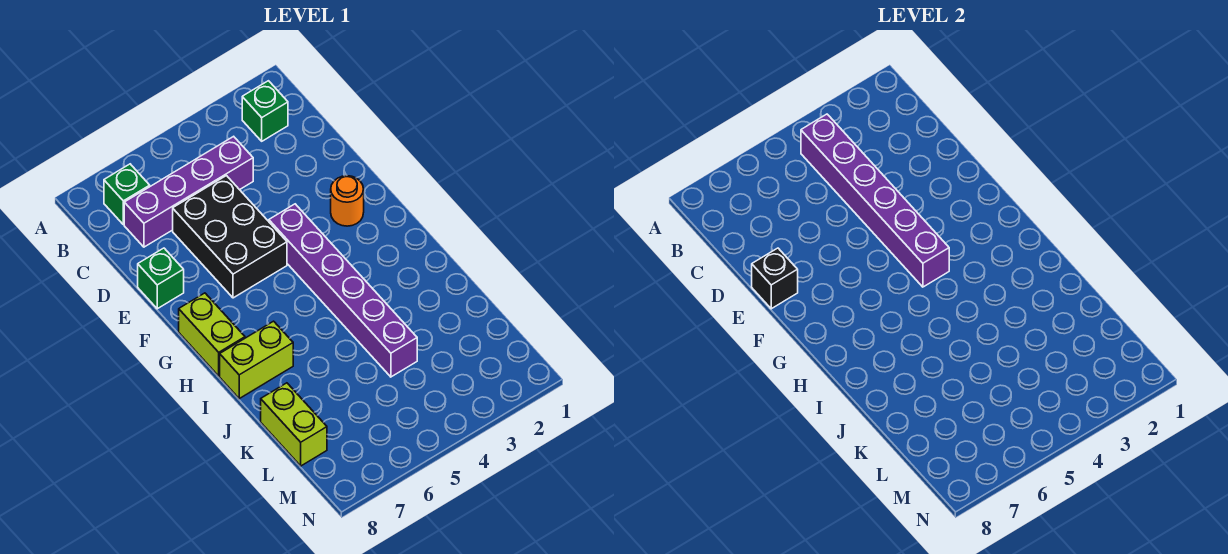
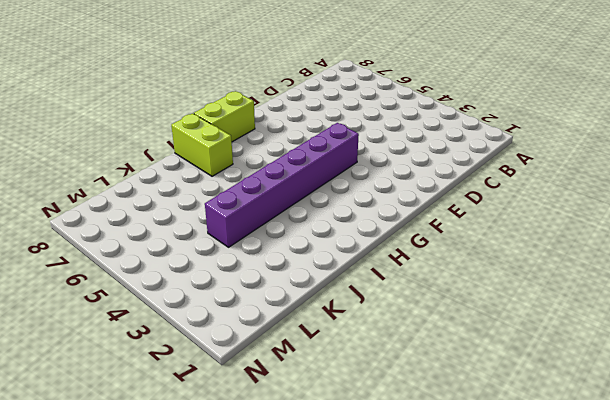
none -> green brick B2 level 1
none -> green brick B7 level 1
none -> purple brick C4:C7 level 1

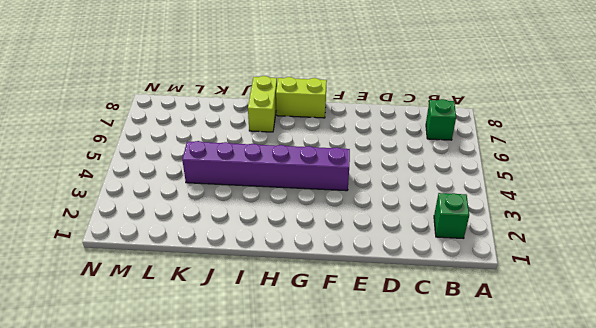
none -> purple brick C4:C7 level 1
none -> black brick D5:F6 level 1
none -> green brick E8 level 1

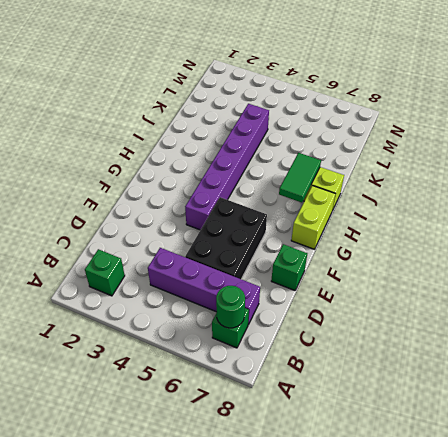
green round brick B7 level 2 -> none
green tile H7:I7 level 2 -> none
none -> orange round brick F2 level 1
none -> lime brick K8:L8 level 1
none -> purple brick B4:G4 level 2

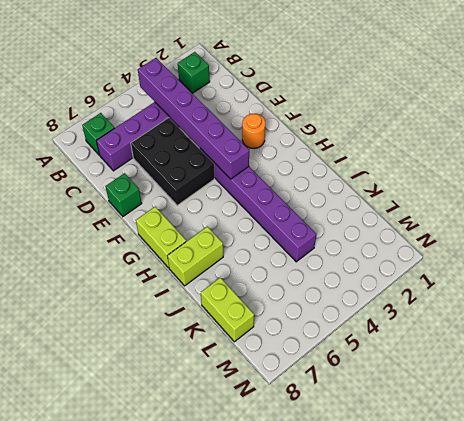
none -> black brick E8 level 2

